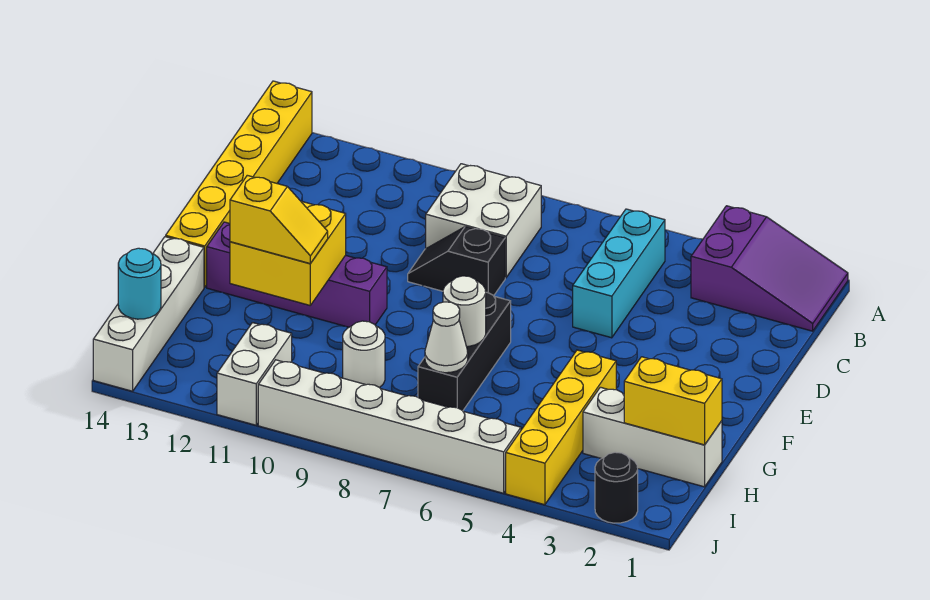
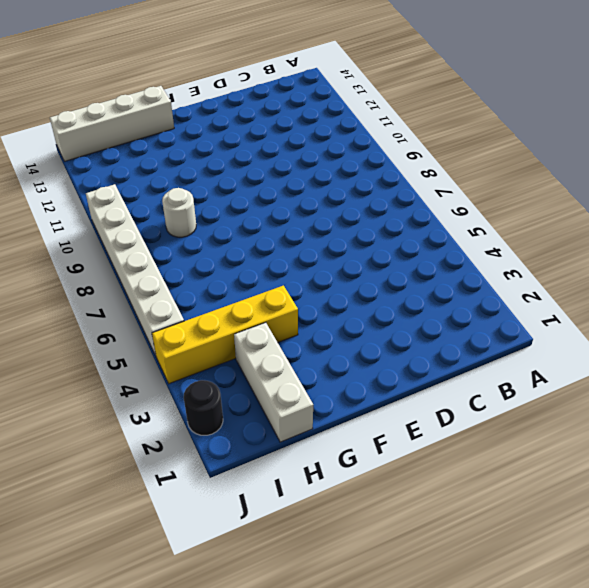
none -> purple slope A1:B3 level 1 top 3
none -> yellow brick A14:F14 level 1
none -> cyan brick B5:D5 level 1

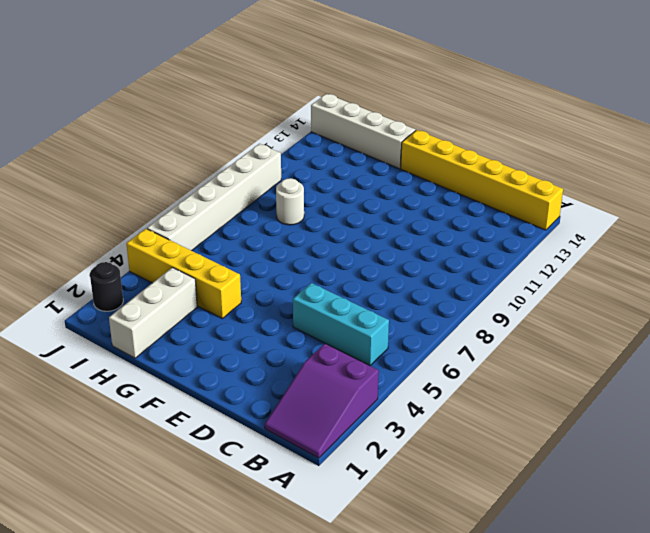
none -> white brick B8:C9 level 1
none -> black slope D8:D9 level 1 top 8
none -> black brick F7:H7 level 1

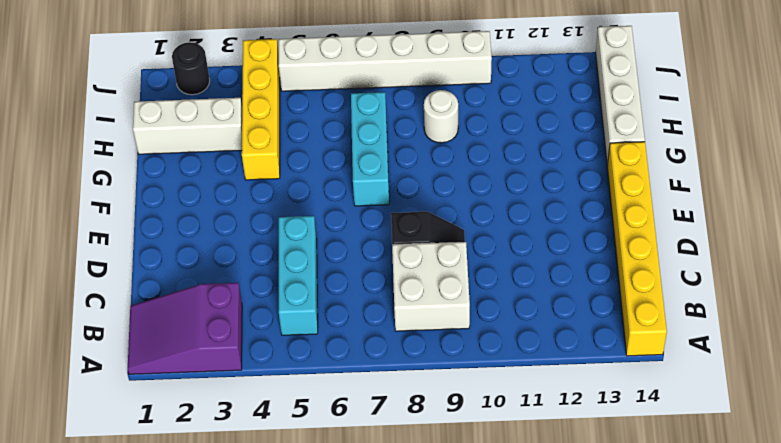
cyan brick F7:H7 level 1 -> black brick F7:H7 level 1
none -> purple brick F10:F13 level 1
none -> white brick I11:J11 level 1
none -> yellow brick F11:G12 level 2

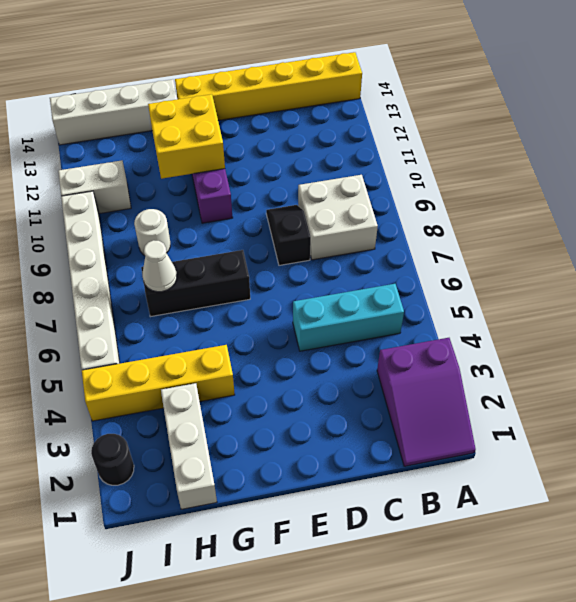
none -> white round brick G7 level 2
none -> yellow brick H1:H2 level 2
none -> cyan round brick I14 level 2

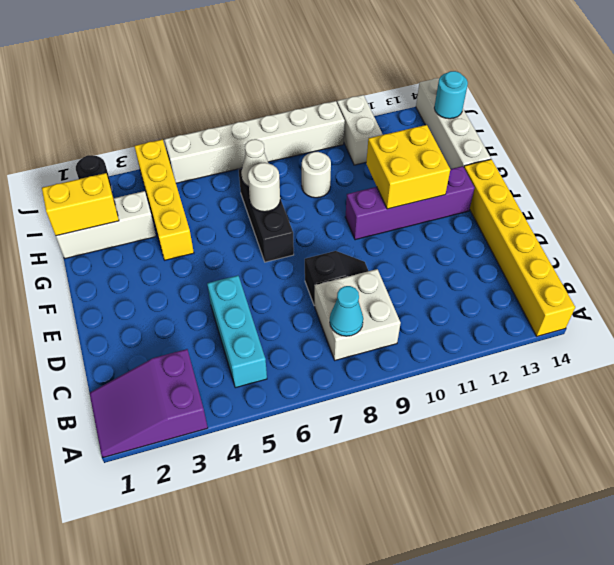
cyan cone B8 level 2 -> none
none -> yellow slope G11:G12 level 3 top 12

